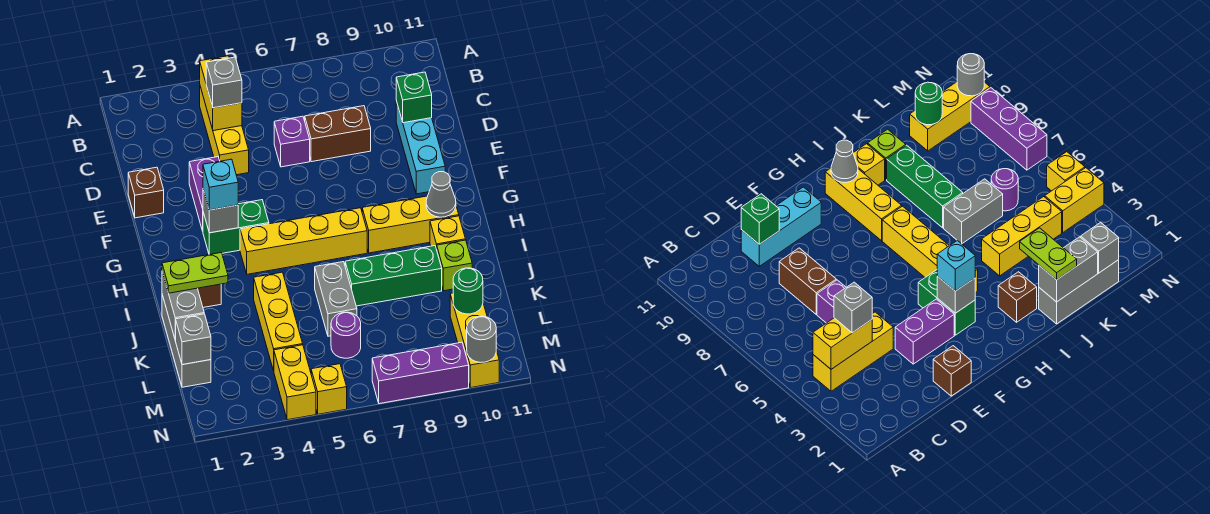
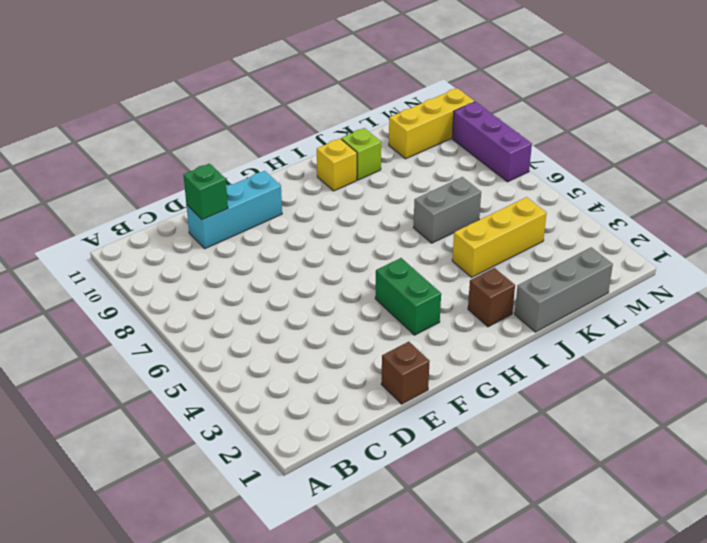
none -> yellow brick B4:D4 level 1
none -> purple brick D6 level 1
none -> brown brick D7:D8 level 1
none -> purple brick E3:F3 level 1

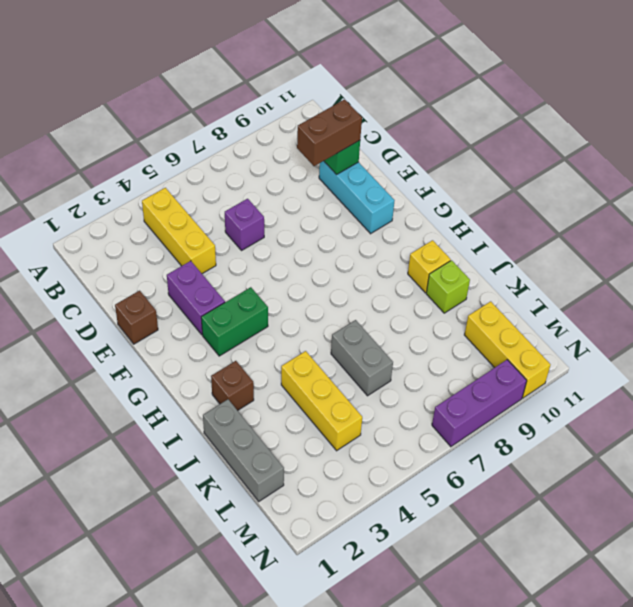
brown brick D9:D10 level 3 -> brown brick D7:D8 level 1
none -> yellow brick H4:H7 level 1
none -> yellow brick H8:H10 level 1
none -> green brick J7:J9 level 1
none -> purple round brick L6 level 1

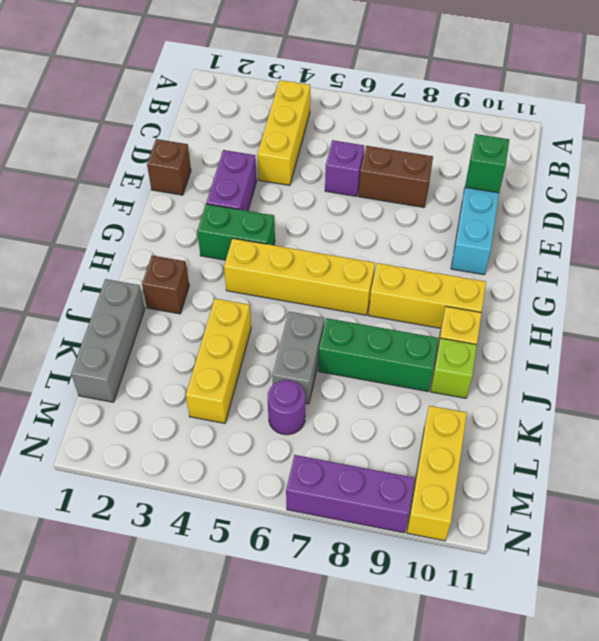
none -> yellow brick M4:N4 level 1
none -> yellow brick N5 level 1
none -> yellow brick B4:C4 level 2
none -> grey brick G3 level 2

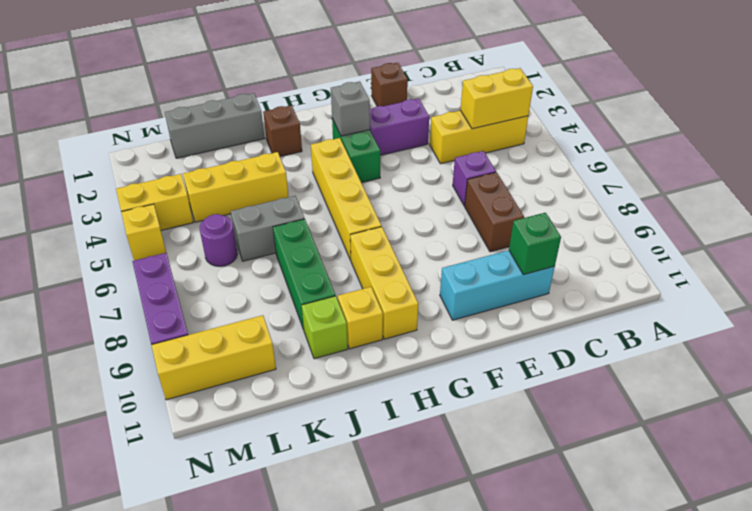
none -> grey cone H10 level 2
none -> grey brick J1:K1 level 2
none -> grey brick L1 level 2
none -> green round brick L10 level 2

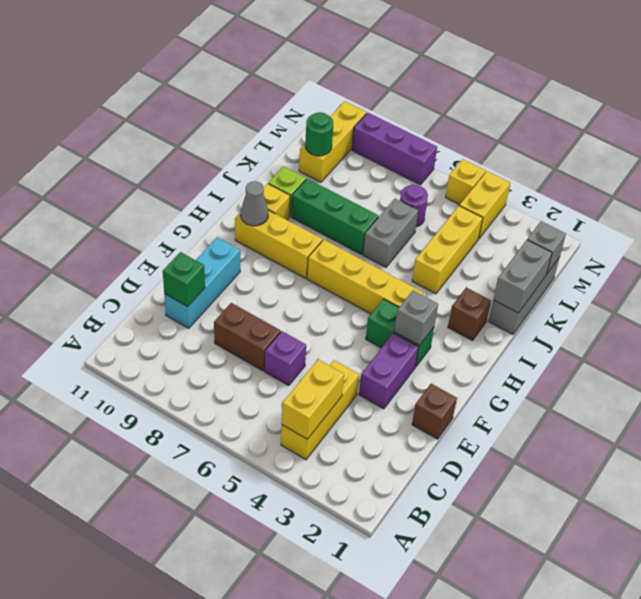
none -> grey round brick N10 level 2
none -> grey brick C4 level 3
none -> cyan brick G3 level 3
none -> lime plate J1:J2 level 3

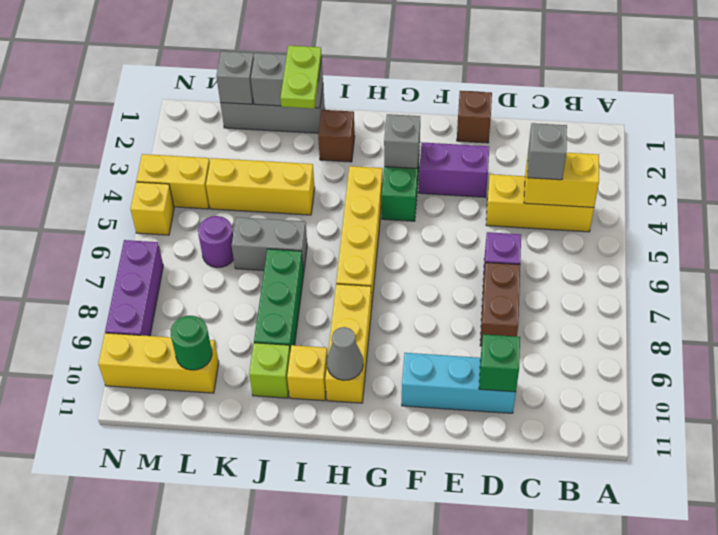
none -> grey round brick N10 level 2
none -> cyan brick G3 level 3

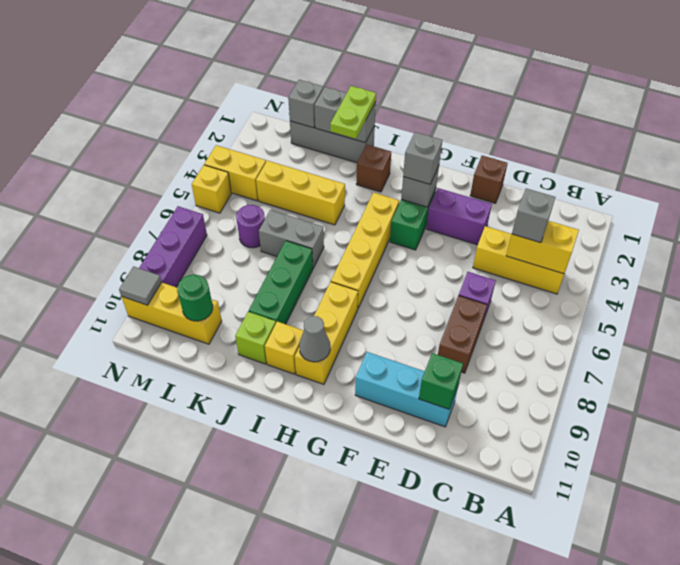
grey brick G3 level 3 -> cyan brick G3 level 3
grey tile N10 level 2 -> grey round brick N10 level 2

